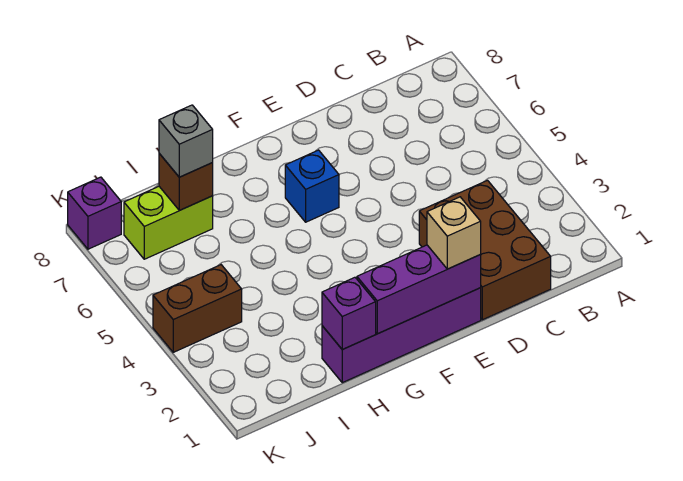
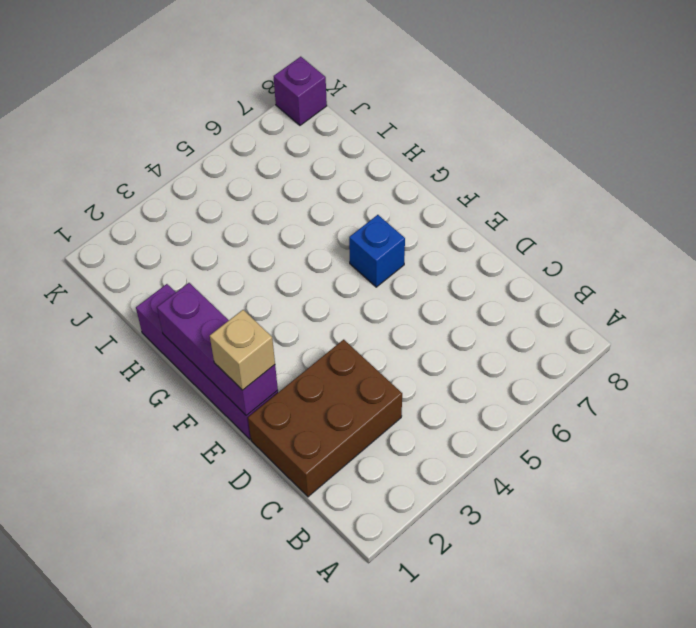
none -> lime brick I7:J7 level 1
none -> brown brick J4:K4 level 1

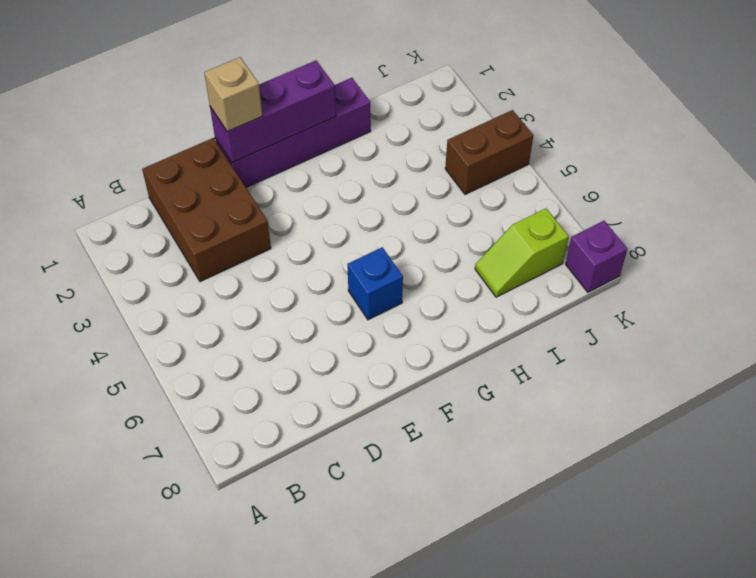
lime slope I7:J7 level 1 top J -> lime brick I7:J7 level 1
none -> purple brick H1 level 2
none -> brown brick I7 level 2

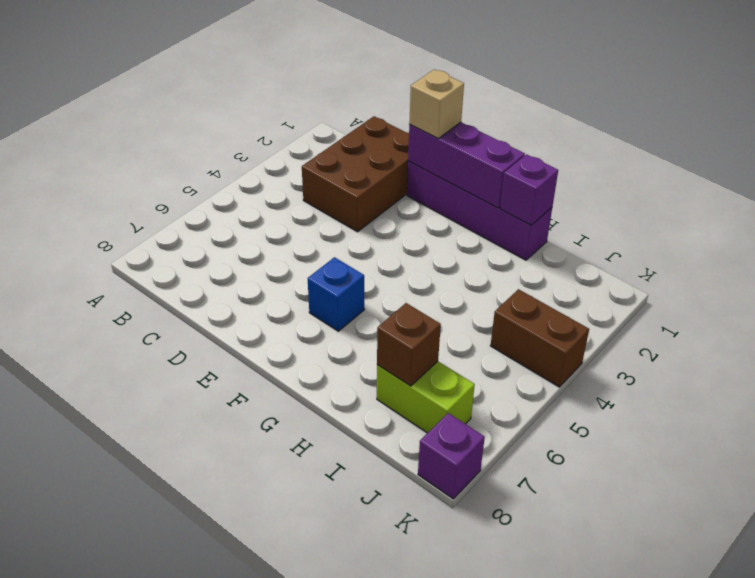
none -> grey brick I7 level 3

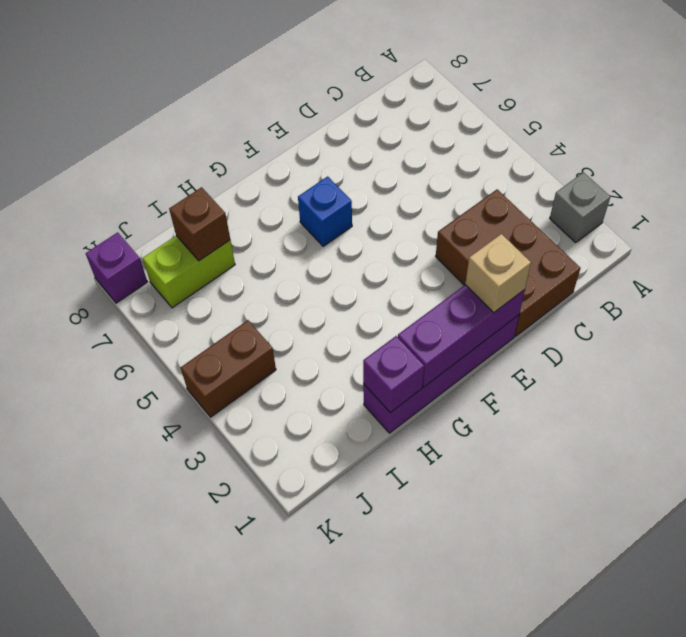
grey brick A2 level 1 -> grey brick I7 level 3

